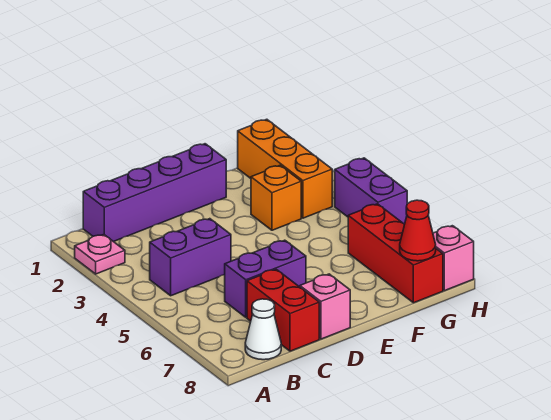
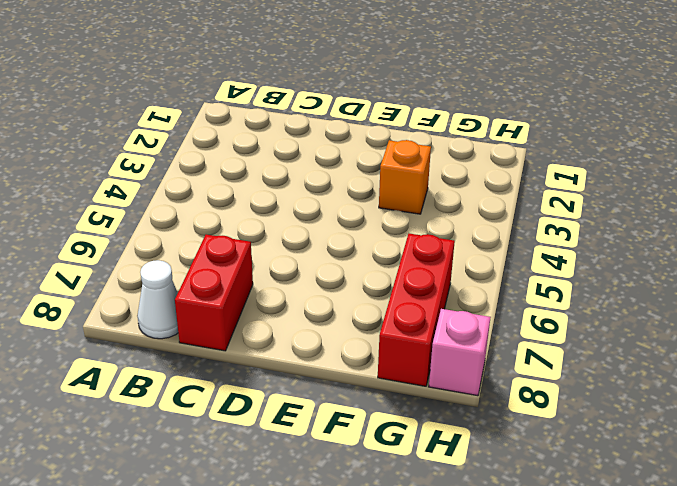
none -> pink plate A2 level 1
none -> purple brick B1:E1 level 1
none -> purple brick B4:C4 level 1

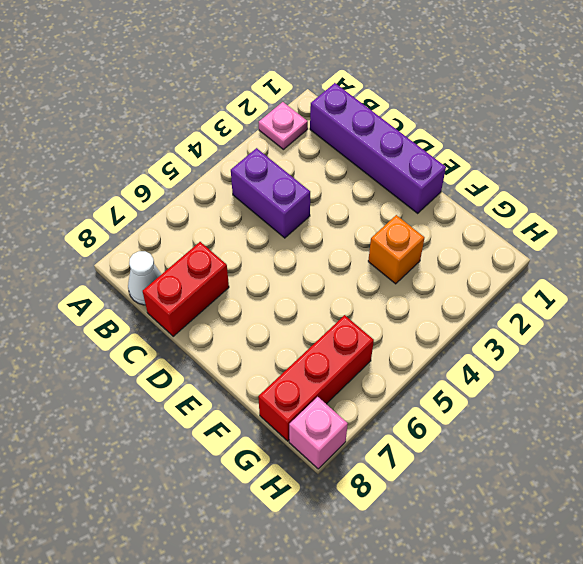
none -> purple brick C6:D6 level 1
none -> pink brick D8 level 1
none -> orange brick G1:G3 level 1

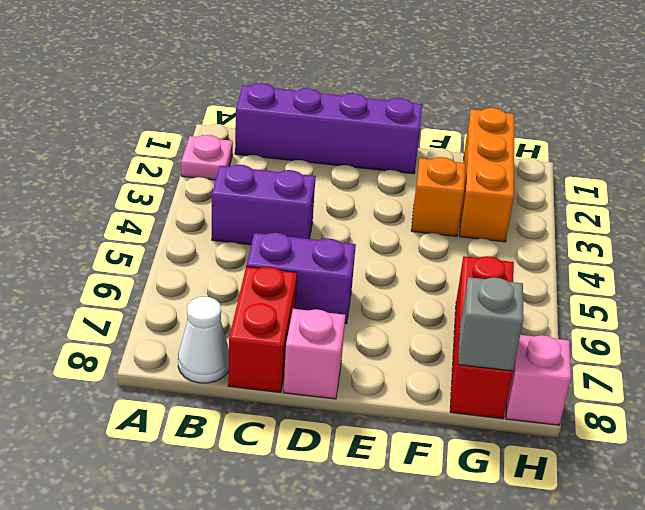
grey brick G8 level 2 -> red cone G8 level 2
none -> purple brick H4:H5 level 1

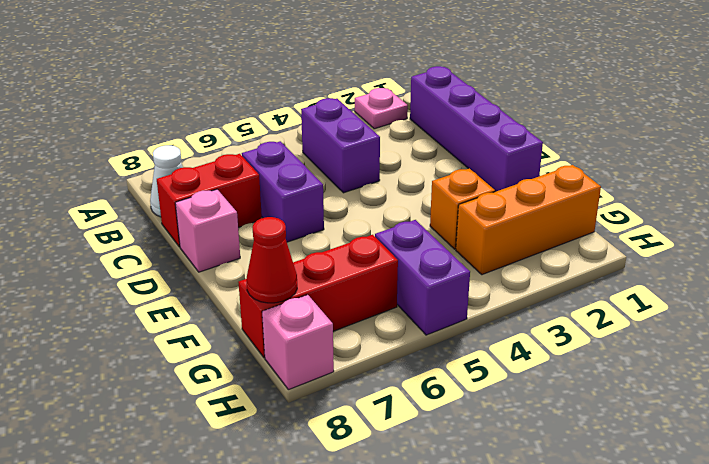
purple brick G5:H5 level 1 -> purple brick H4:H5 level 1

